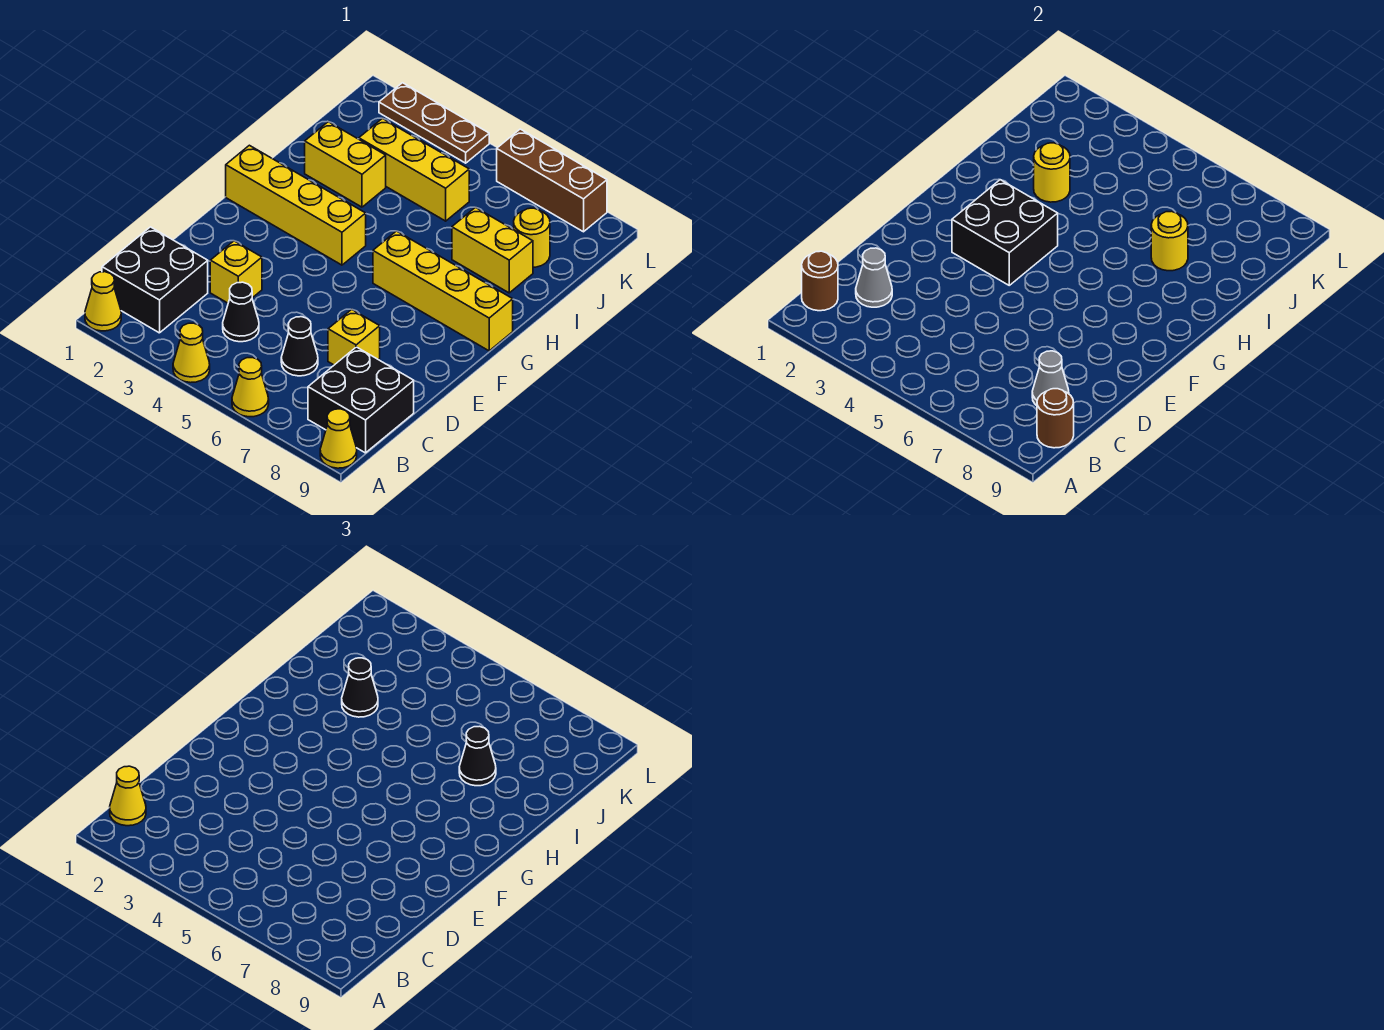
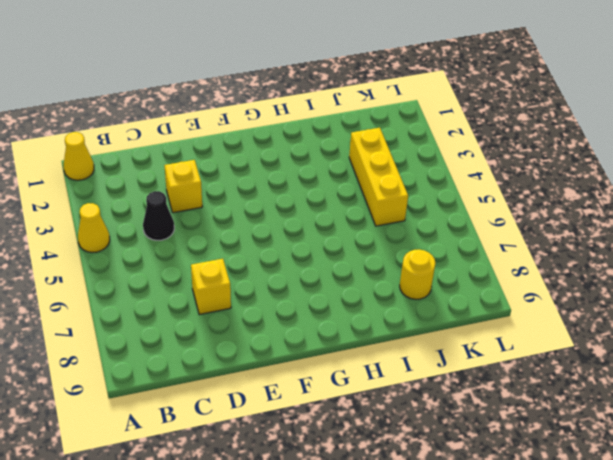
none -> yellow cone A6 level 1
none -> yellow cone A9 level 1
none -> black brick B1:C2 level 1

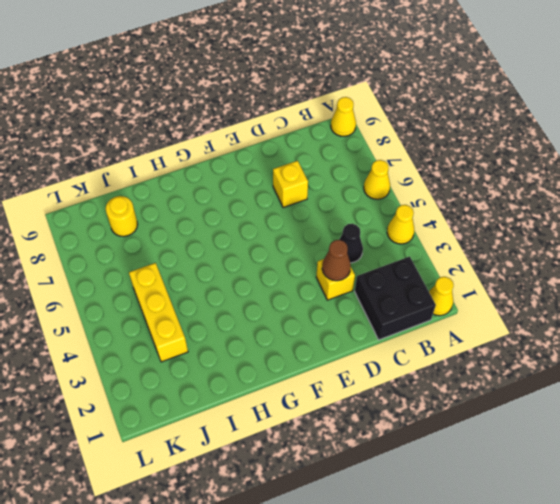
brown cone D3 level 2 -> none
none -> black brick B8:C9 level 1
none -> black cone C6 level 1
none -> yellow brick G1:G4 level 1

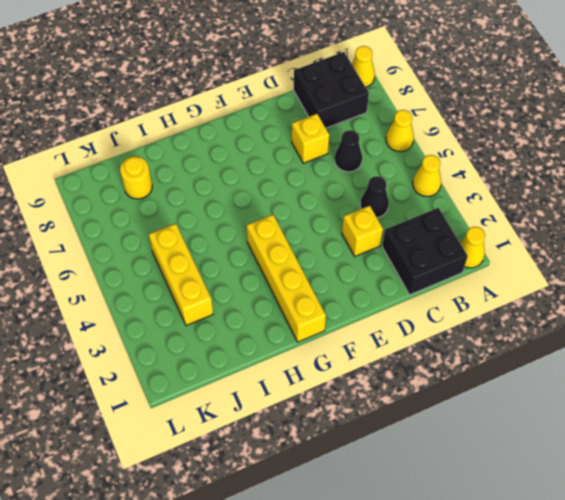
none -> yellow brick G6:G9 level 1
none -> yellow brick I2:I3 level 1
none -> yellow brick I7:I8 level 1

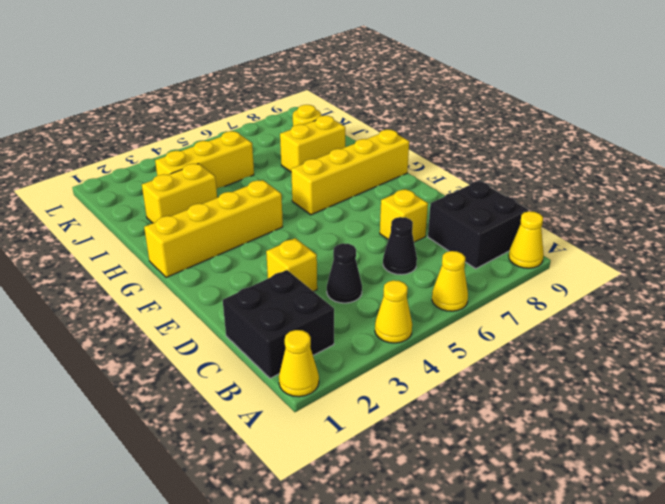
none -> brown plate L2:L4 level 1
none -> brown brick L6:L8 level 1
none -> brown round brick B1 level 2

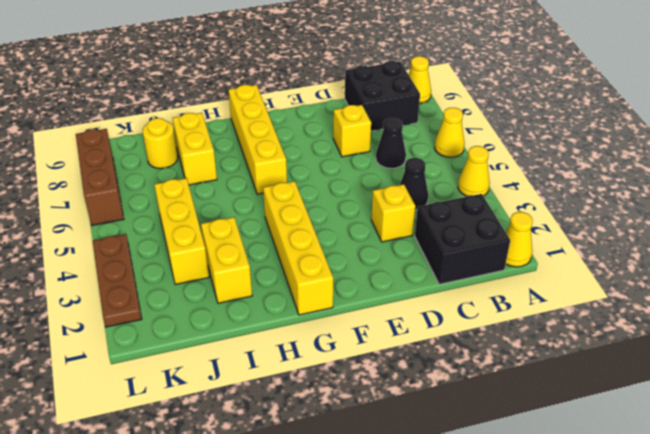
none -> brown round brick B1 level 2
none -> brown round brick B9 level 2
none -> grey cone C2 level 2

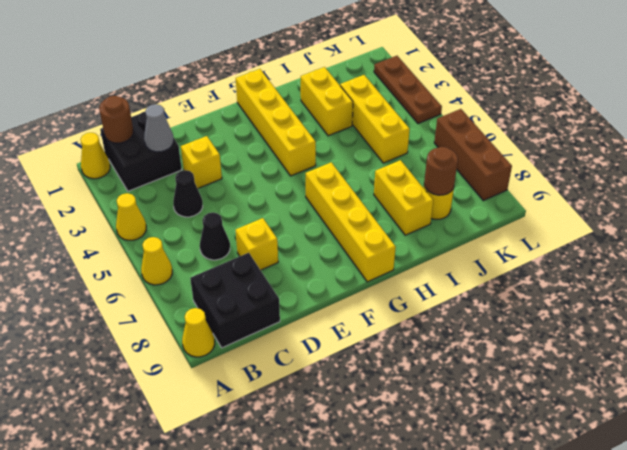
brown round brick J8 level 2 -> brown round brick B9 level 2
none -> grey cone C8 level 2
none -> black brick F3:G4 level 2
none -> yellow round brick I3 level 2

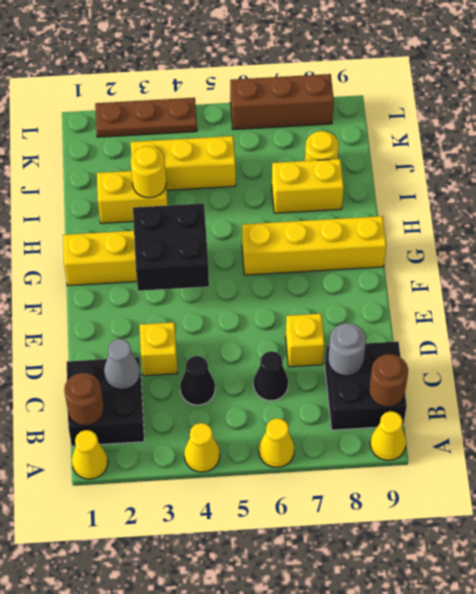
grey round brick C8 level 2 -> grey cone C8 level 2
none -> yellow round brick I7 level 2
none -> yellow cone B1 level 3
none -> black cone I3 level 3

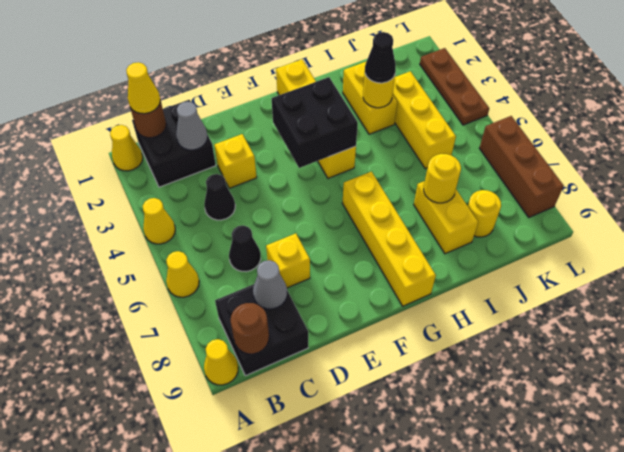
none -> black cone I7 level 3

